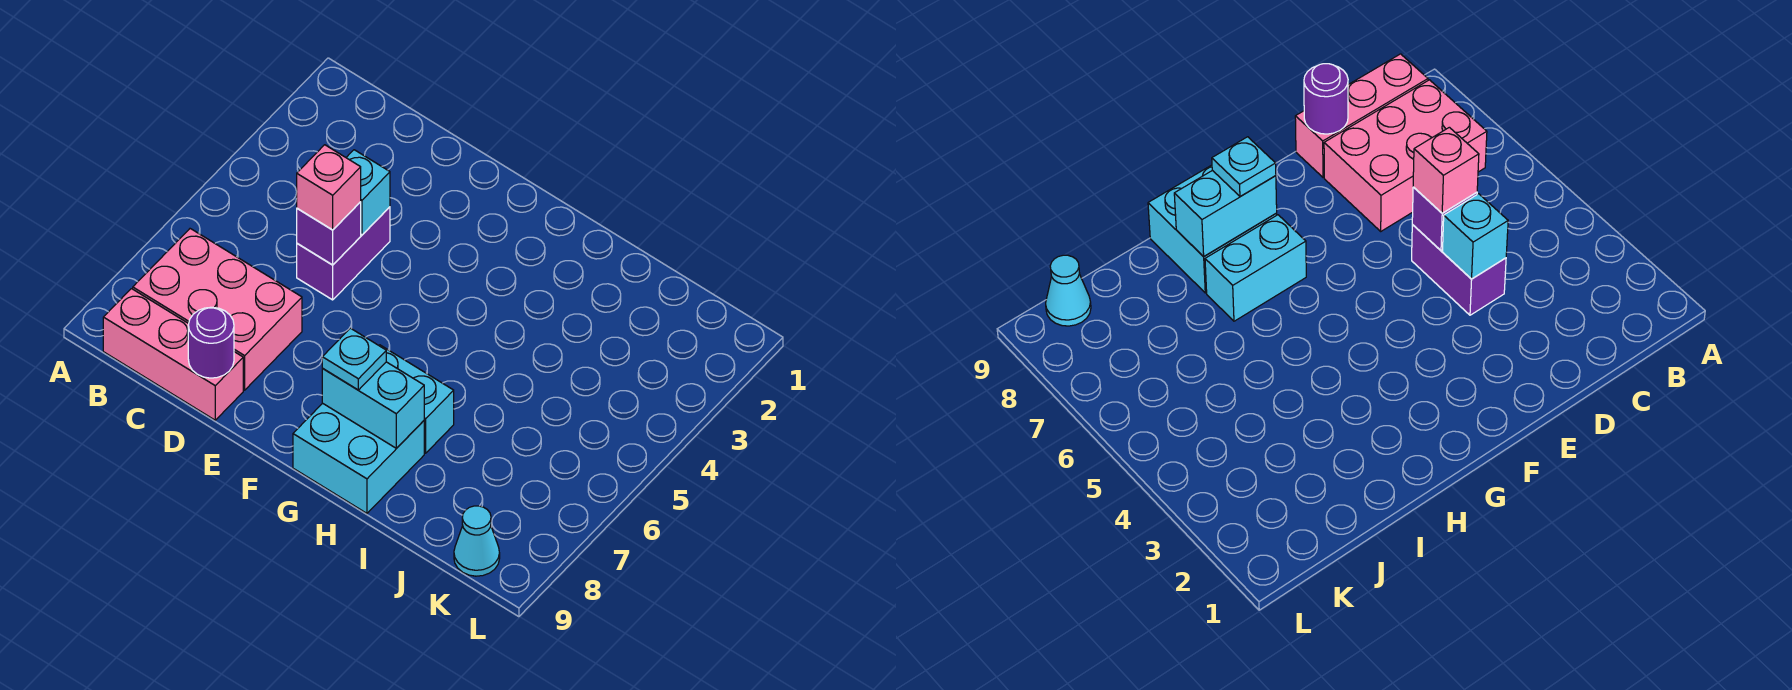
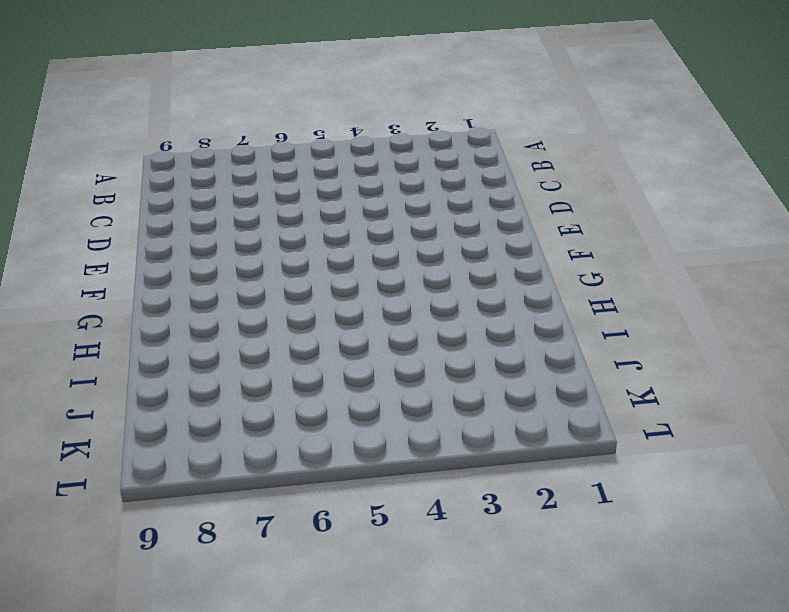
none -> pink brick B7:D8 level 1
none -> pink brick B9:D9 level 1
none -> purple brick D4:D5 level 1

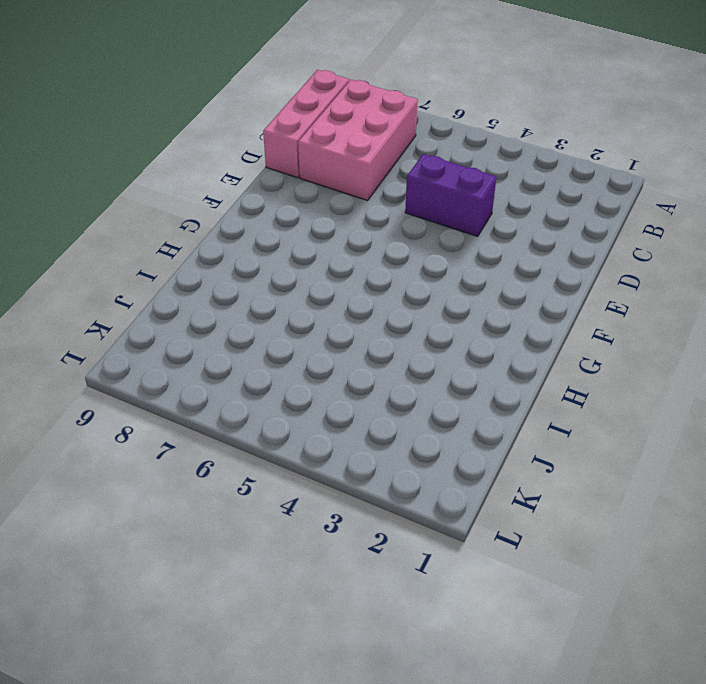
none -> cyan brick G7:H7 level 1
none -> cyan brick G8:H9 level 1
none -> cyan cone K9 level 1

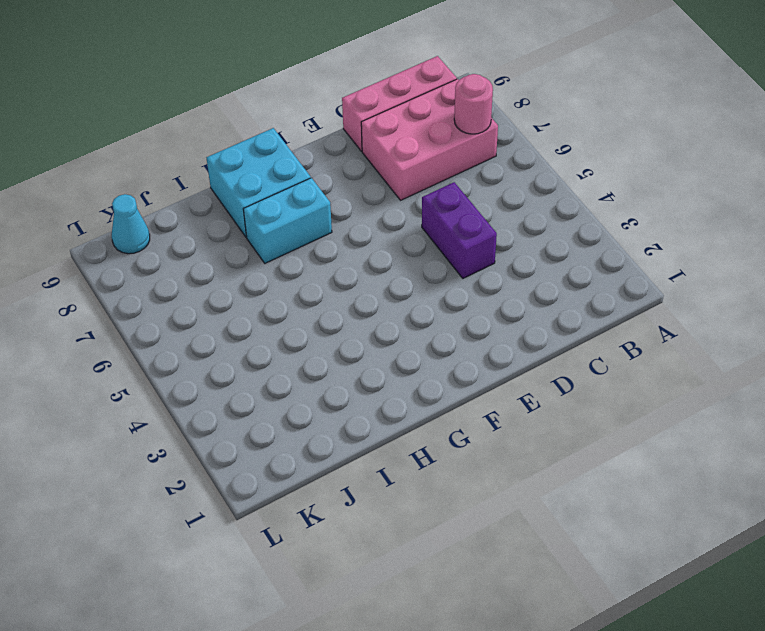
pink round brick B7 level 2 -> none
none -> cyan brick D4 level 2
none -> purple brick D5 level 2
none -> purple round brick D9 level 2

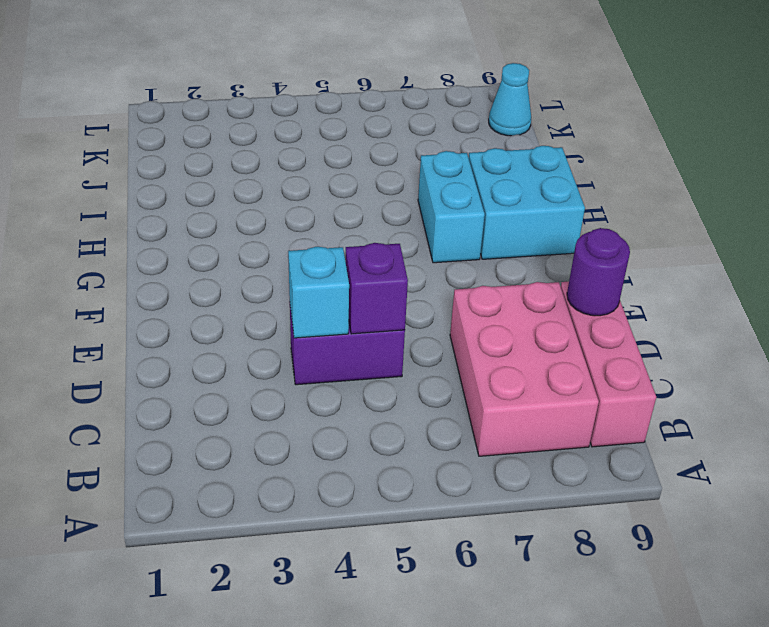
none -> cyan brick G8:H8 level 2
none -> pink brick D5 level 3
none -> cyan plate G8 level 3

